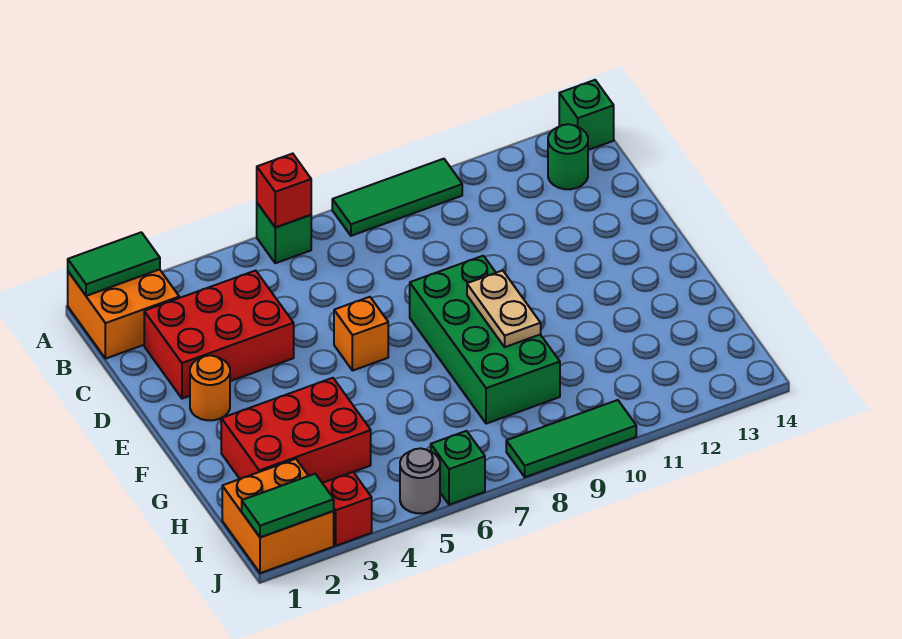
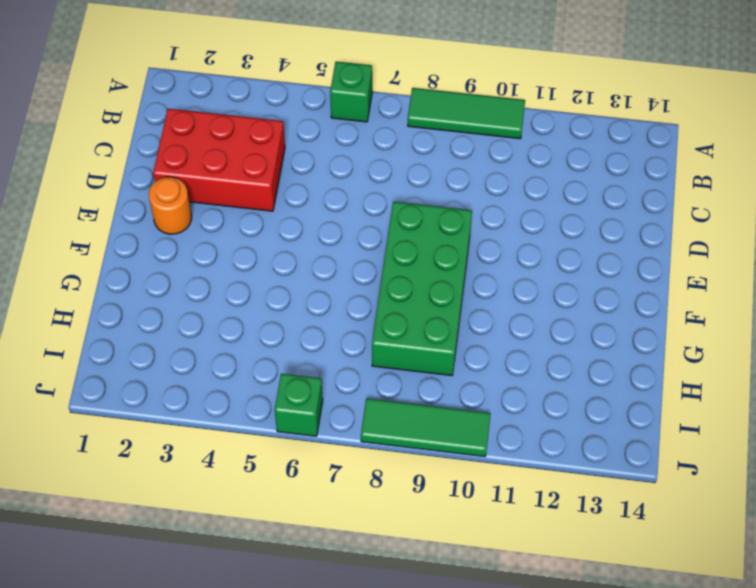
none -> orange brick A1:B2 level 1
none -> green brick A14 level 1
none -> green round brick B13 level 1

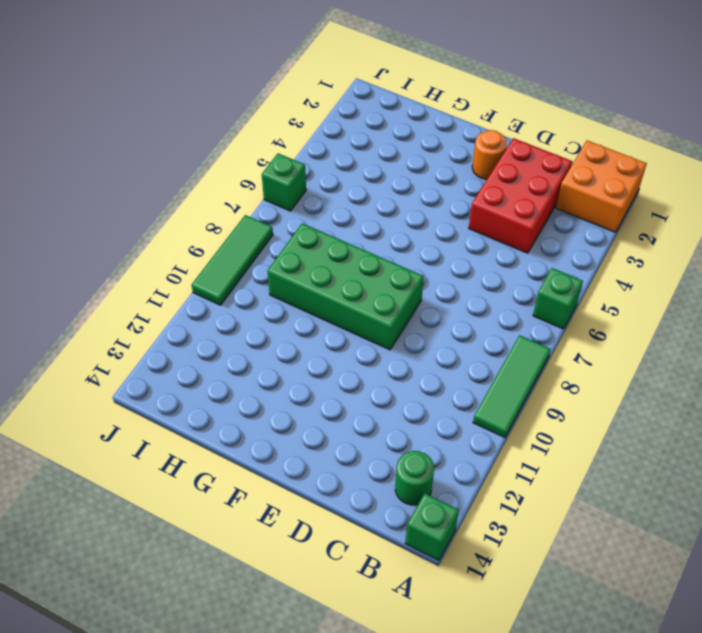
none -> orange brick E6 level 1
none -> red brick G2:H4 level 1
none -> orange brick I1:J2 level 1

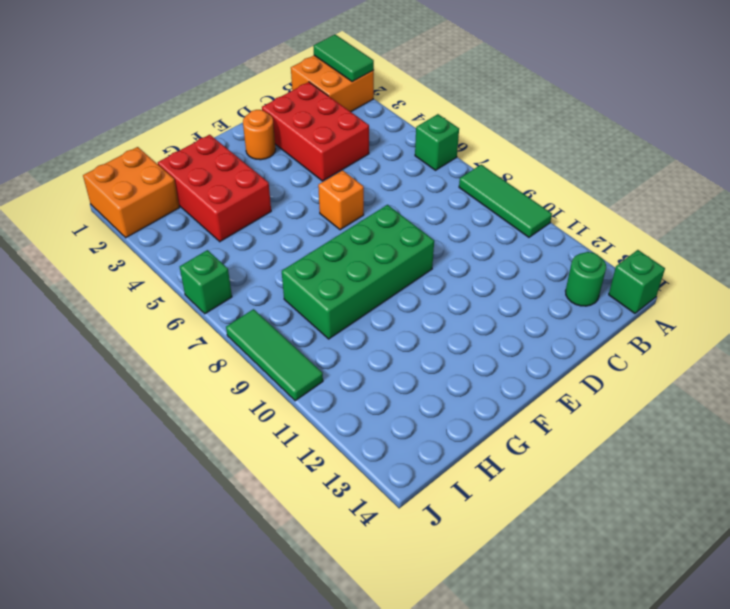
none -> red brick J3 level 1
none -> grey round brick J5 level 1
none -> red brick A6 level 2

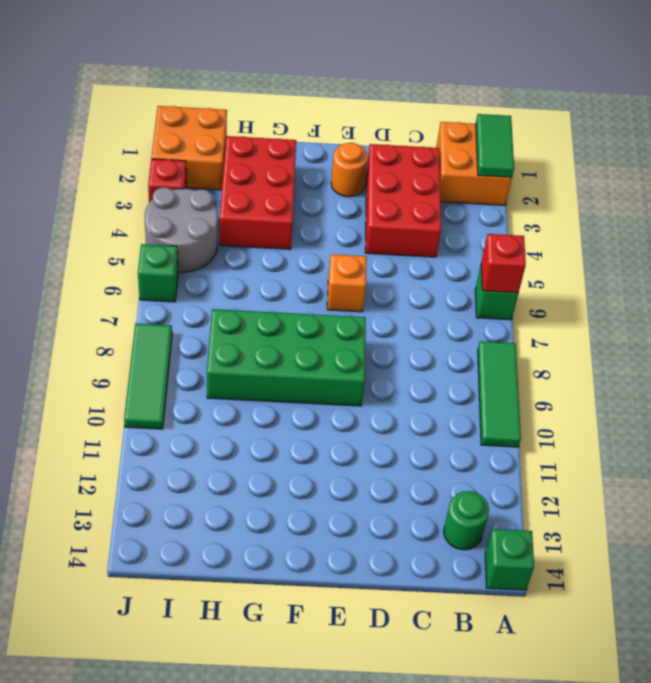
grey round brick I4:J5 level 1 -> grey round brick J5 level 1
none -> tan plate F9:G9 level 2
none -> green tile J1:J2 level 2

